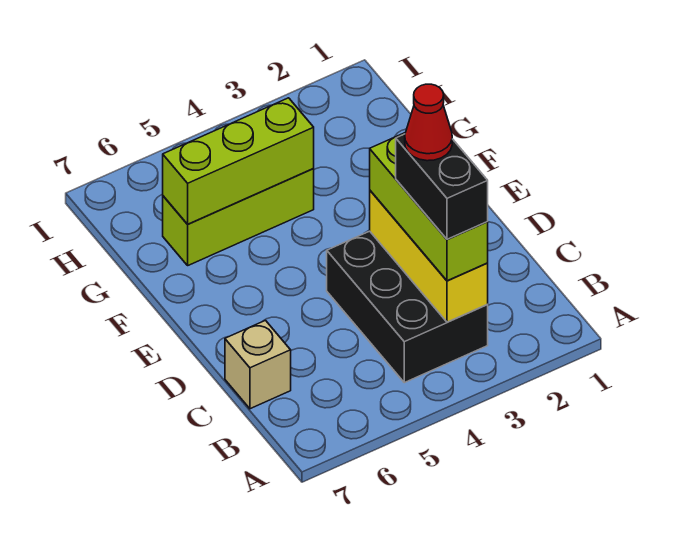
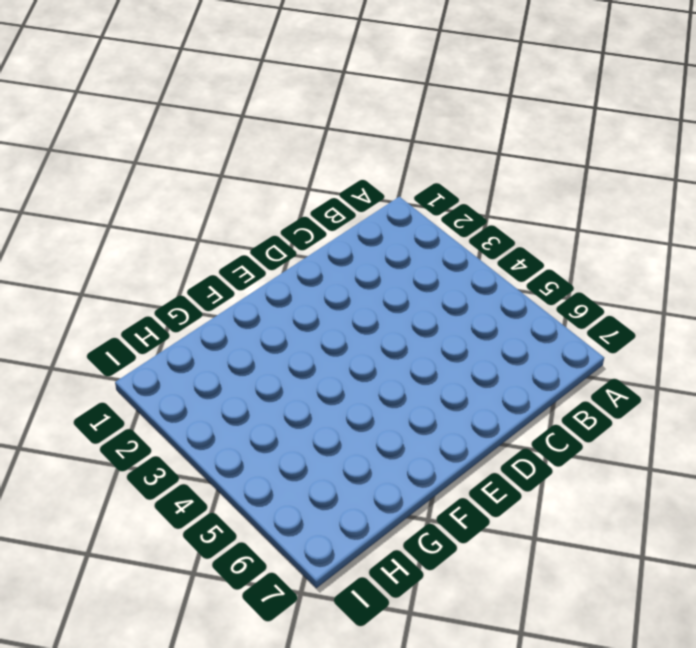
none -> black brick B3:D4 level 1
none -> tan brick C7 level 1

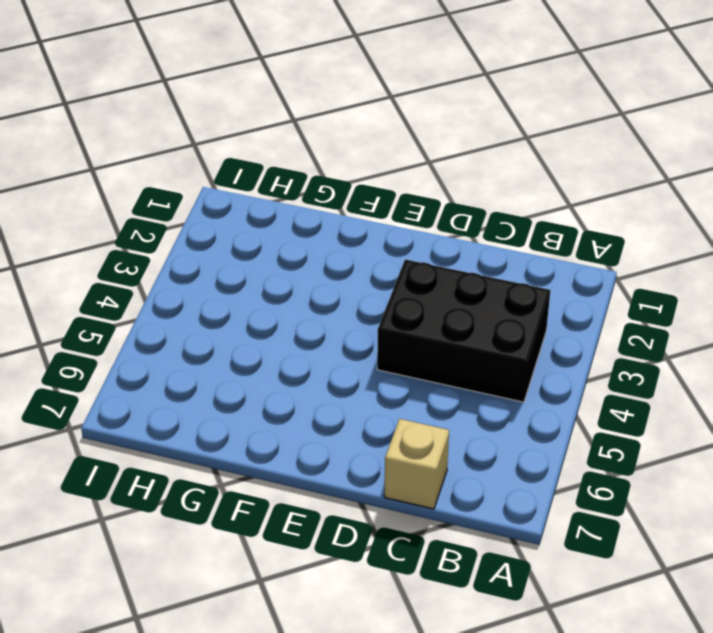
none -> lime brick G4:G6 level 1
none -> yellow brick B3:D3 level 2

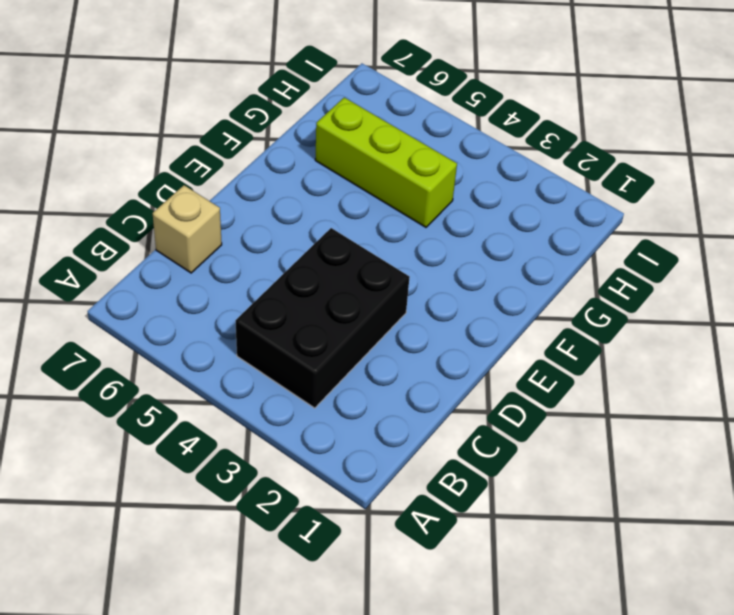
none -> yellow brick B3:D3 level 2
none -> lime brick G4:G6 level 2

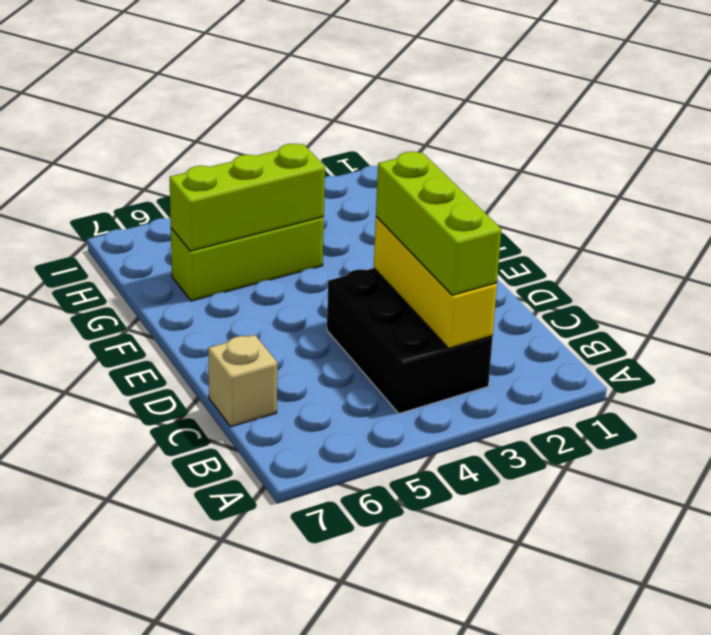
none -> black brick B3:C3 level 4
none -> red cone C3 level 5

